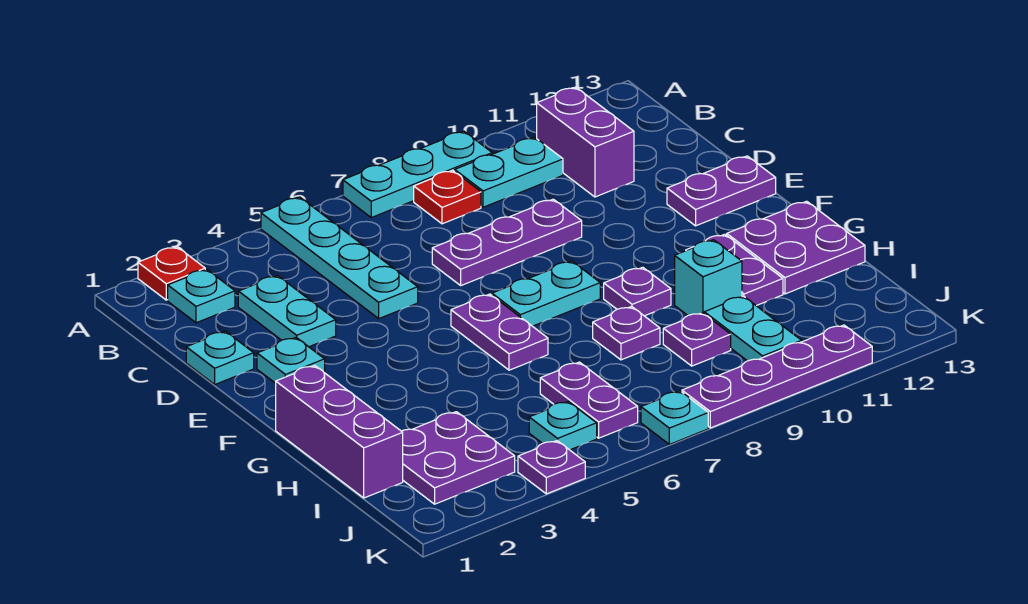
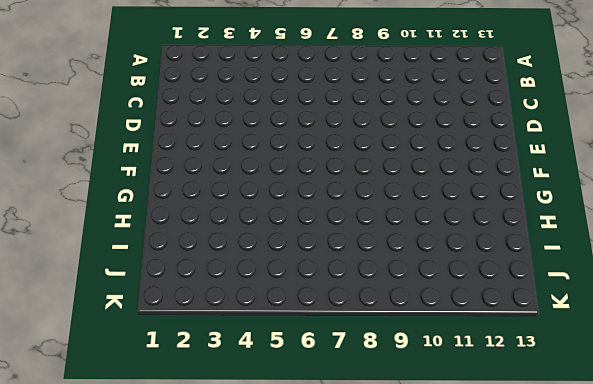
none -> red plate A2 level 1
none -> cyan plate A5:D5 level 1
none -> cyan plate A7:A9 level 1

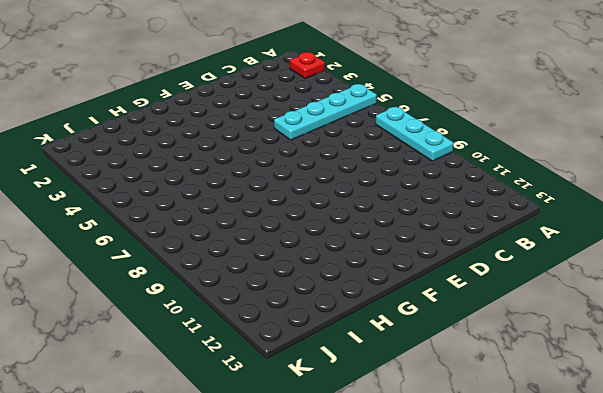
none -> cyan plate B2 level 1
none -> red plate B8 level 1
none -> cyan plate B9:B10 level 1

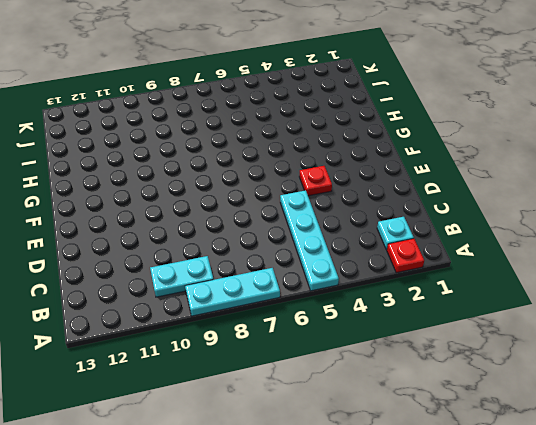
red plate E4 level 1 -> red plate B8 level 1
none -> purple brick B11:C11 level 1
none -> cyan plate C3:D3 level 1
none -> cyan plate D1 level 1

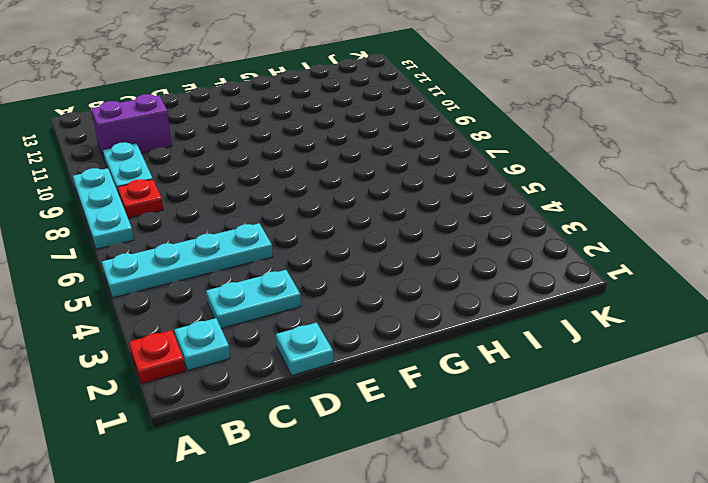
none -> purple plate D7:D9 level 1
none -> cyan plate E2 level 1
none -> purple plate E12:E13 level 1

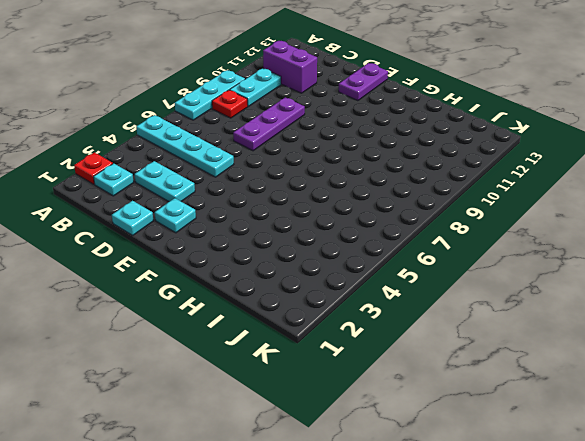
none -> purple plate F6:G6 level 1
none -> cyan plate F7:F8 level 1
none -> purple brick G1:I1 level 1

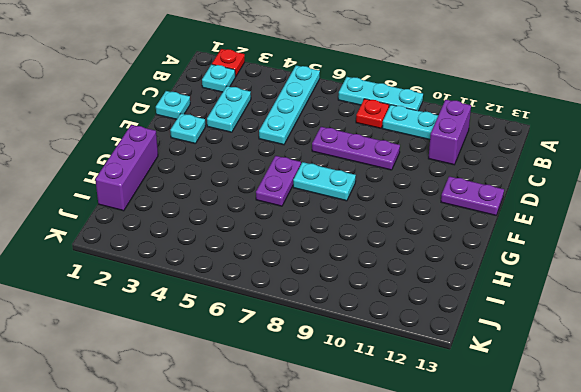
none -> purple plate G9 level 1
none -> purple plate G11:H11 level 1
none -> purple plate G12:H13 level 1

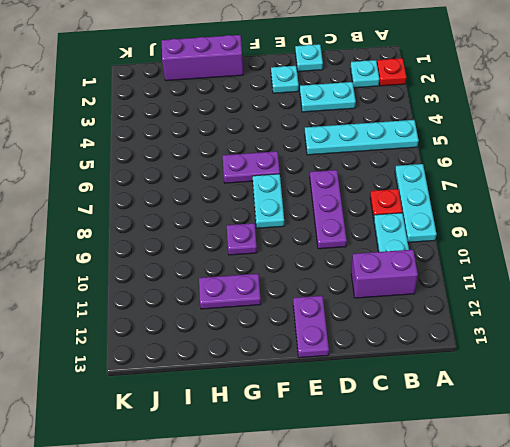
none -> purple plate G12:H13 level 1
none -> purple plate H8 level 1
none -> cyan brick H10 level 1

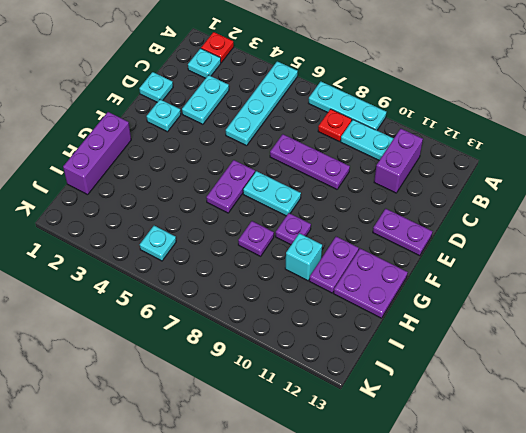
none -> purple plate I2:J3 level 1
none -> purple plate I6:J6 level 1
none -> purple plate I9 level 1

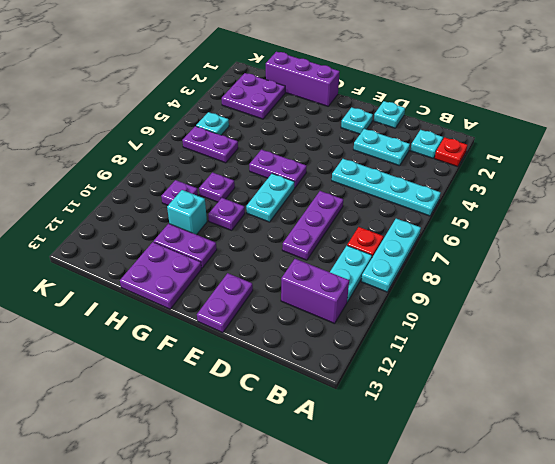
none -> cyan plate I10:J10 level 1
none -> purple plate K4 level 1
none -> cyan plate K7 level 1

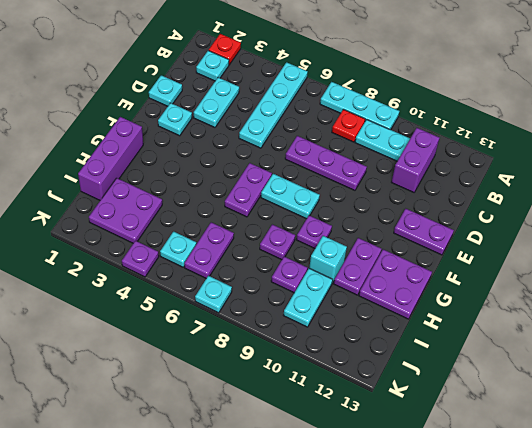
none -> purple plate K8:K11 level 1

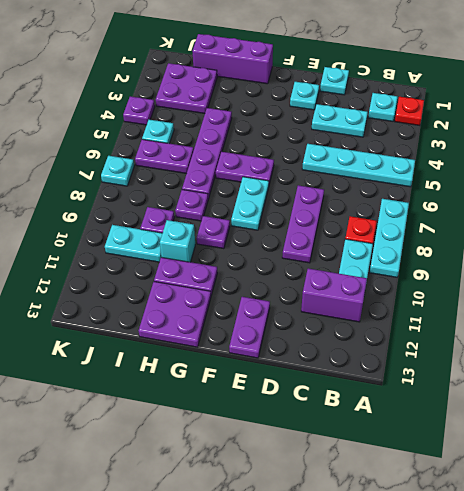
purple plate H4:H7 level 1 -> purple plate K8:K11 level 1

